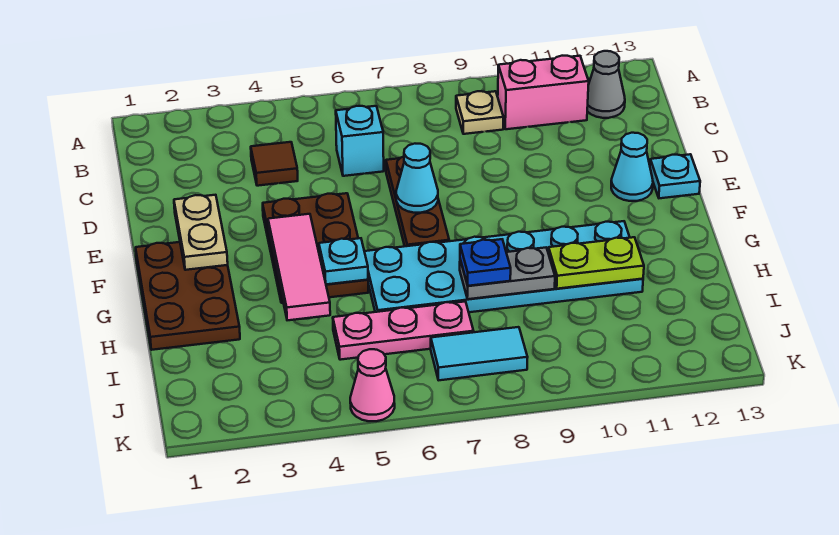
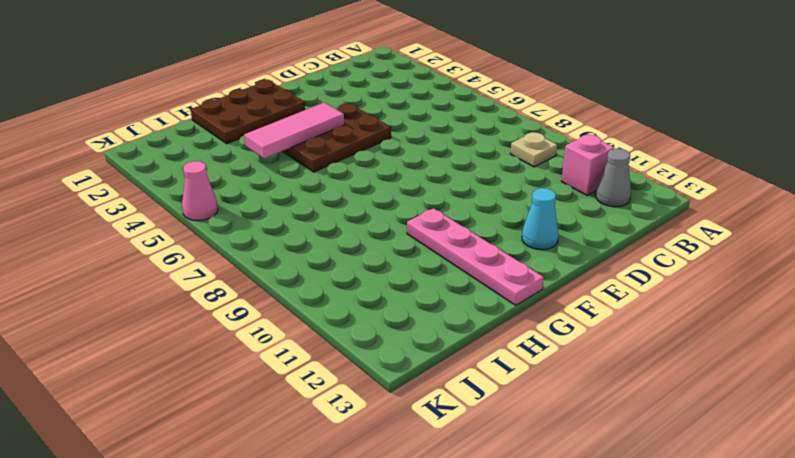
pink brick B11 level 1 -> pink brick B10:B11 level 1
pink plate G10:G13 level 1 -> cyan plate G6:H11 level 1
none -> brown tile C4 level 1
none -> cyan brick C6 level 1
none -> brown plate D7:F7 level 1

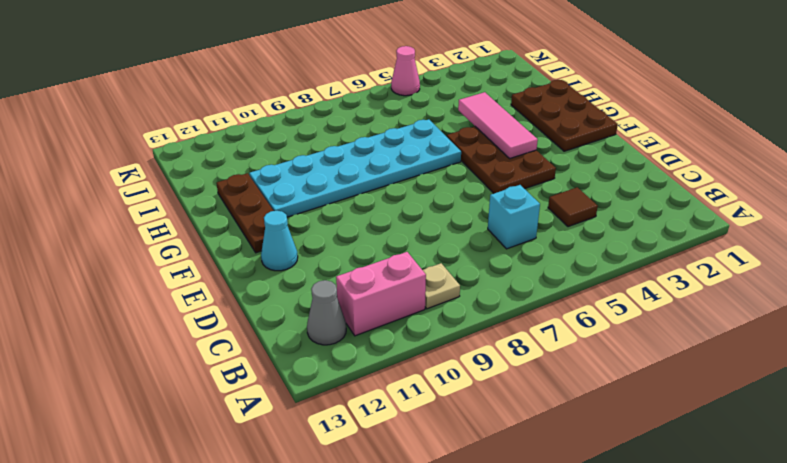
brown plate F12:H12 level 1 -> brown plate D7:F7 level 1
none -> cyan plate E13 level 1
none -> pink plate I5:I7 level 1
none -> cyan tile J7:J8 level 1

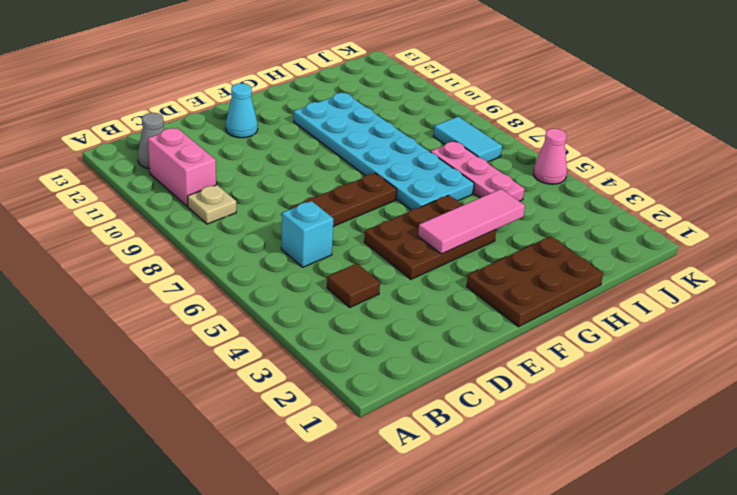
none -> cyan plate E13 level 1
none -> tan plate E2:F2 level 2
none -> cyan cone E7 level 2

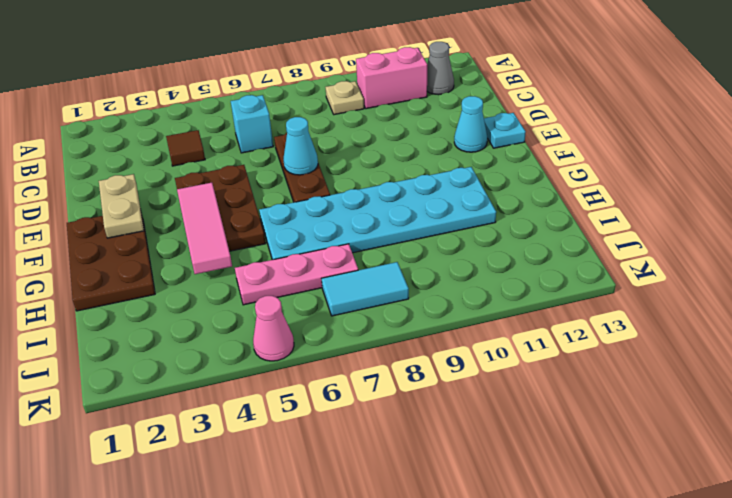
none -> cyan plate G5 level 2
none -> grey plate H8:H9 level 2
none -> lime plate H10:H11 level 2

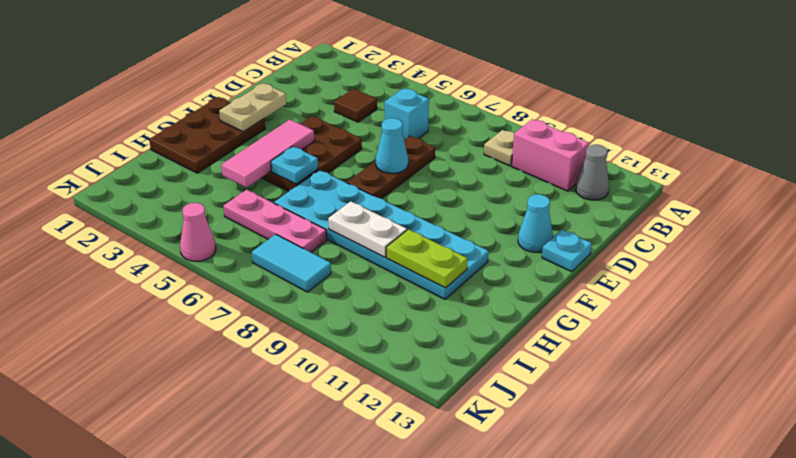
white plate H8:H9 level 2 -> grey plate H8:H9 level 2
none -> blue plate H8 level 3

